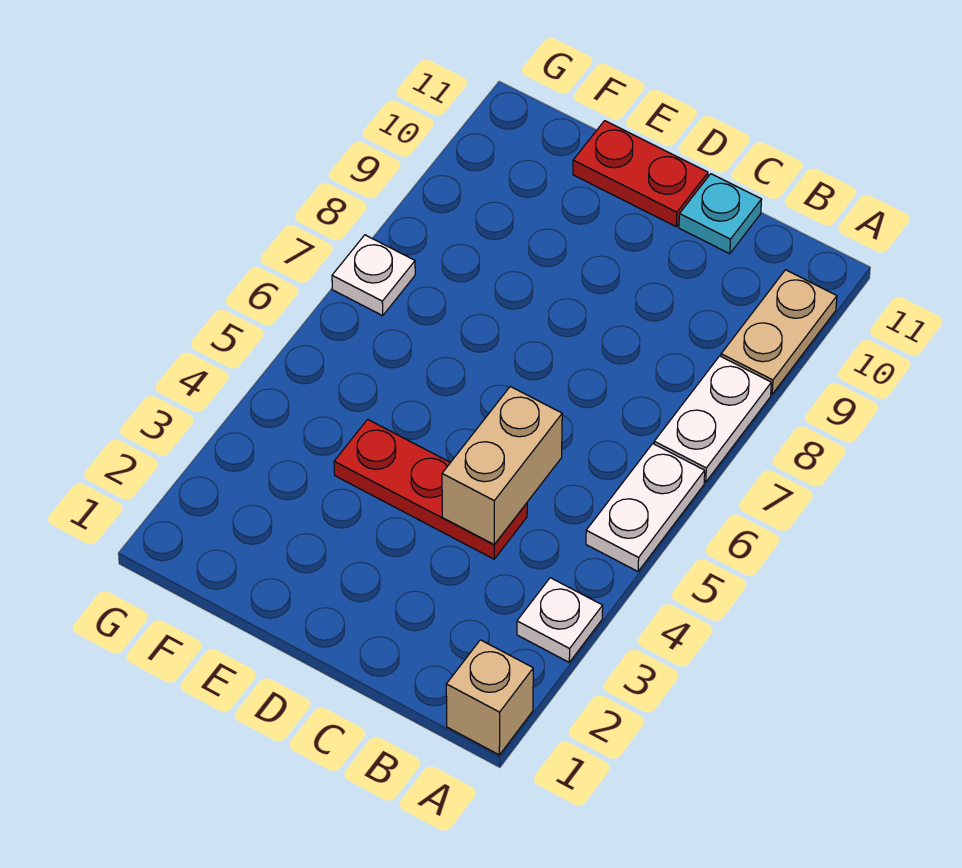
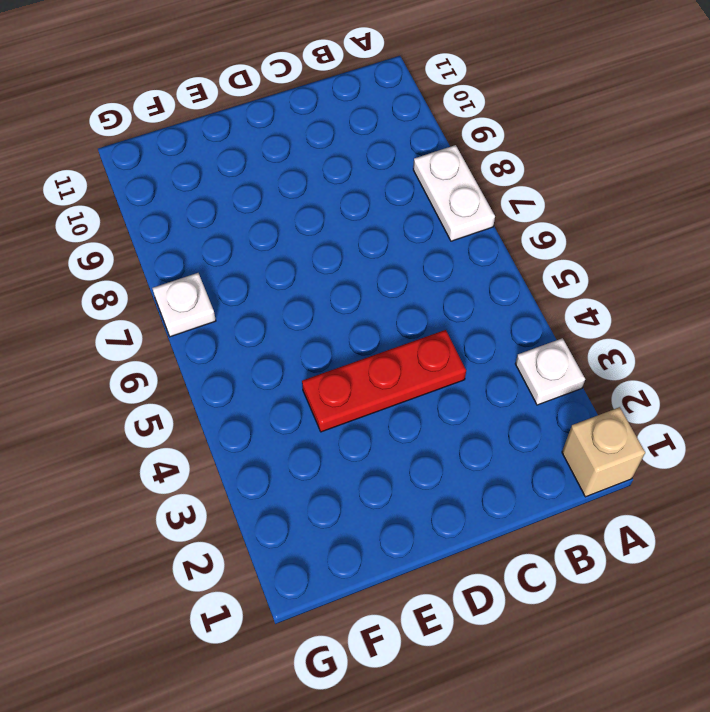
none -> white plate A5:A6 level 1
none -> tan plate A9:A10 level 1

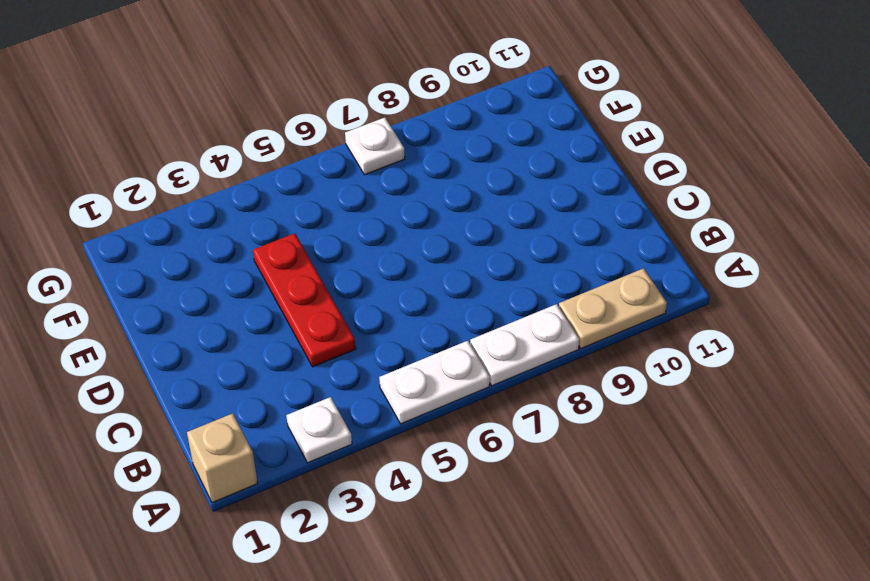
none -> cyan plate C11 level 1
none -> red plate D11:E11 level 1

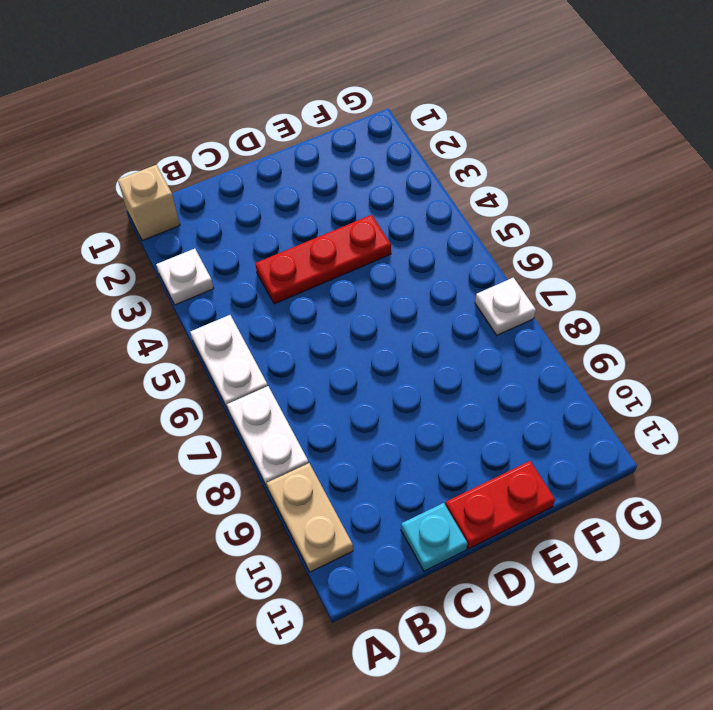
none -> tan brick C4:C5 level 2

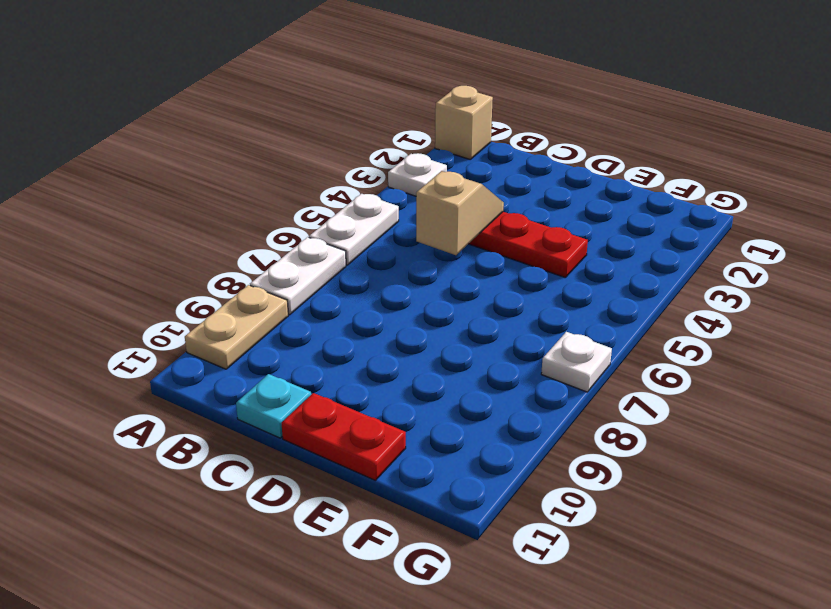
tan slope C4:C5 level 2 top 5 -> tan brick C4:C5 level 2

